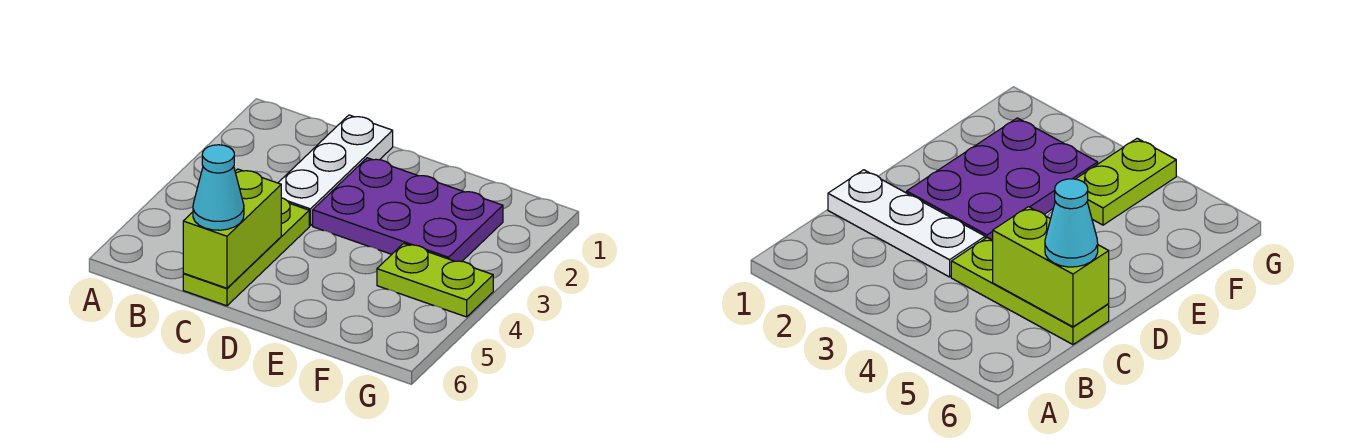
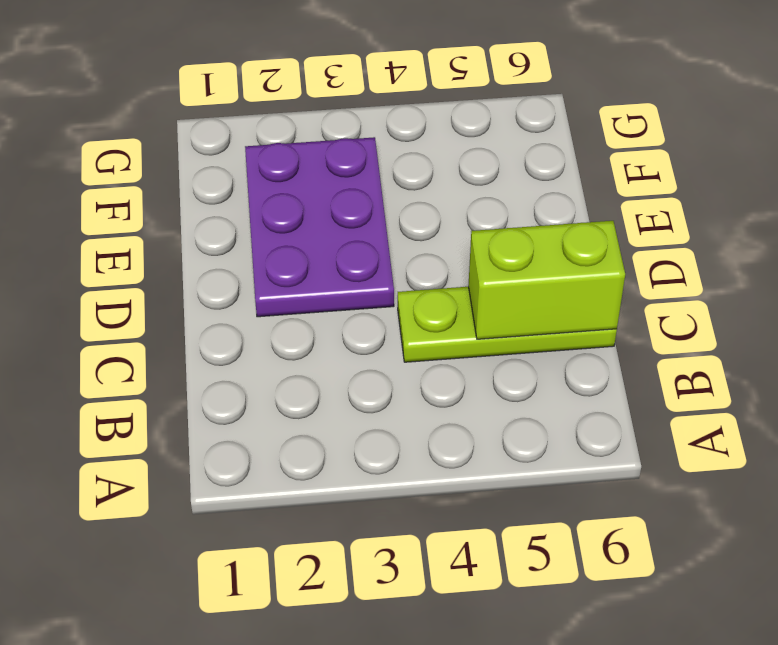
none -> white plate C1:C3 level 1
none -> lime plate F4:G4 level 1

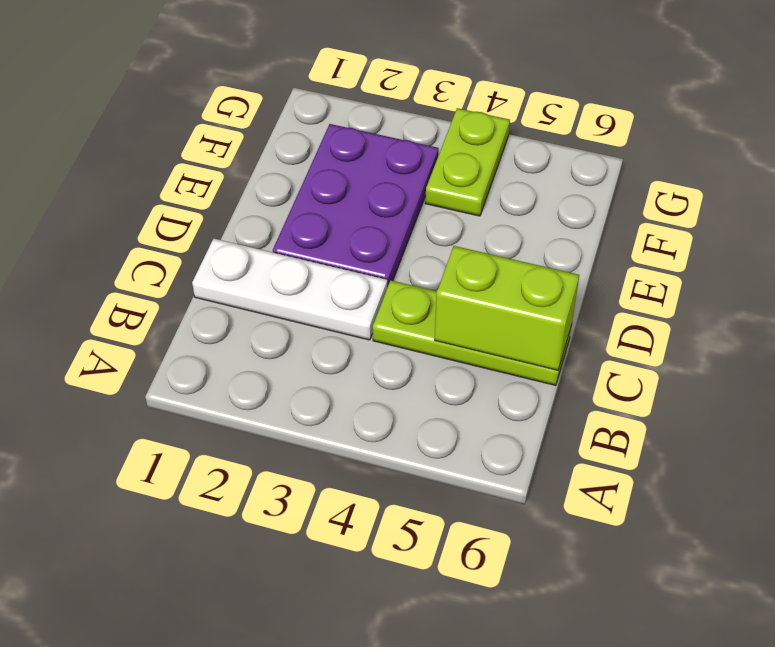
none -> cyan cone C6 level 3

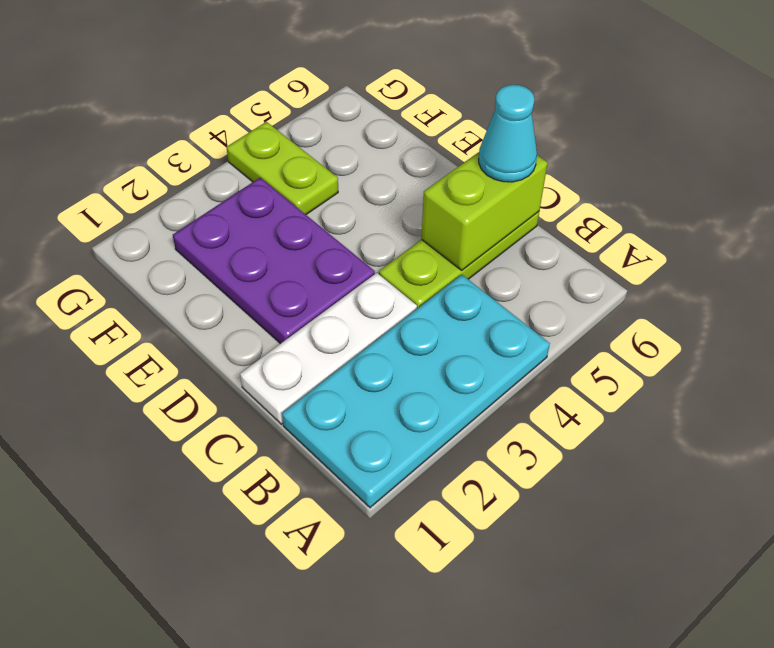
cyan plate A1:B4 level 1 -> none

